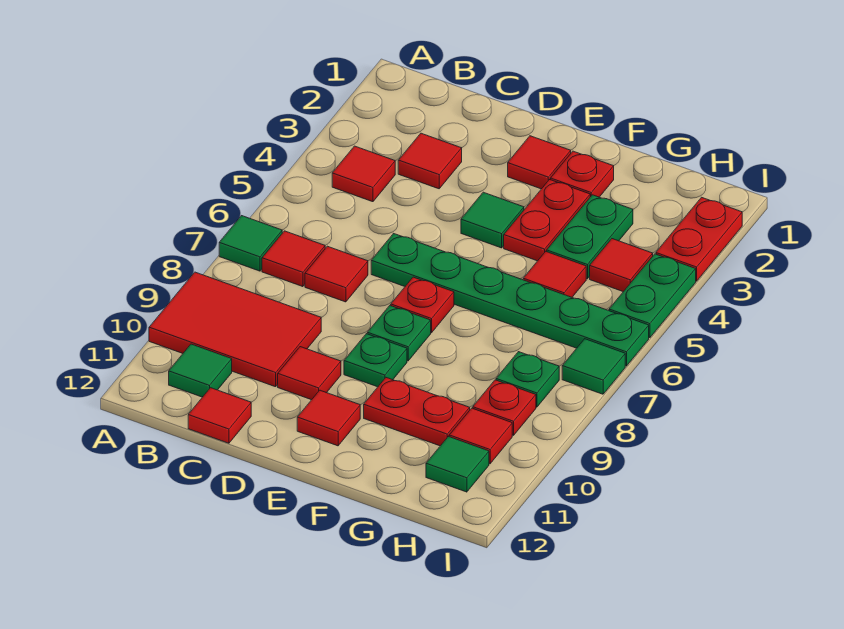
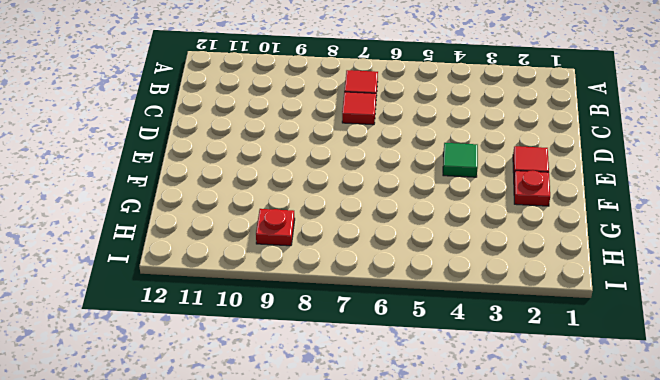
none -> green tile A7 level 1
none -> red tile A9:C10 level 1
none -> red tile B4 level 1

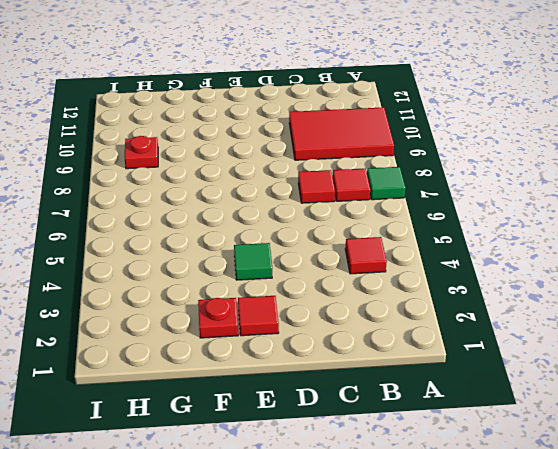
none -> green tile B11 level 1
none -> red tile C3 level 1
none -> red tile C12 level 1

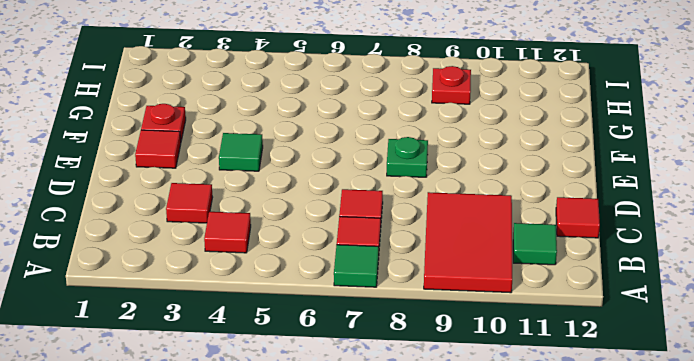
none -> green plate D6:I6 level 1
none -> red tile D10 level 1
none -> red plate E7 level 1

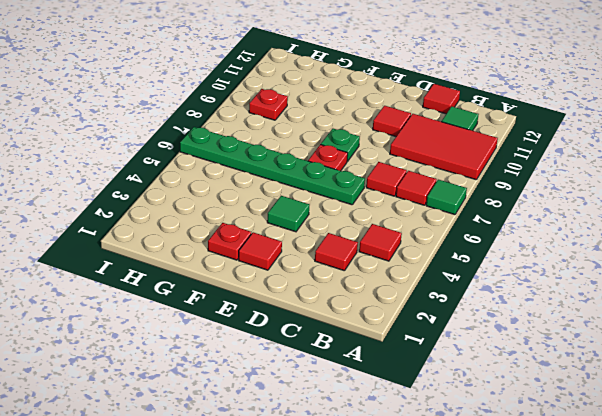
none -> green plate E9 level 1
none -> red tile E11 level 1
none -> red plate F3:F4 level 1

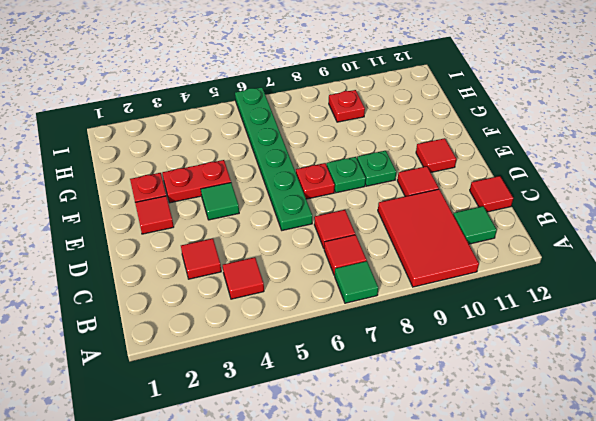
none -> red plate F10:G10 level 1
none -> green plate G3:G4 level 1
none -> red tile G5 level 1

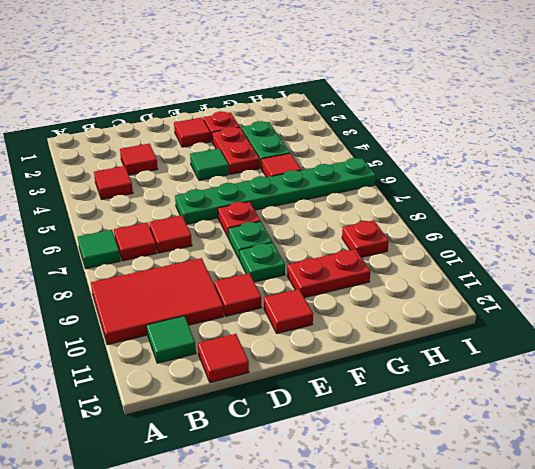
none -> red tile H4 level 1
none -> green plate H8 level 1
none -> red tile H10 level 1

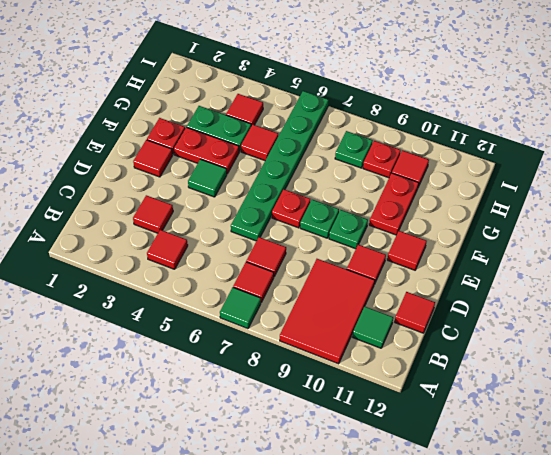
none -> green tile H11 level 1
none -> red plate I2:I3 level 1
none -> green plate I4:I5 level 1

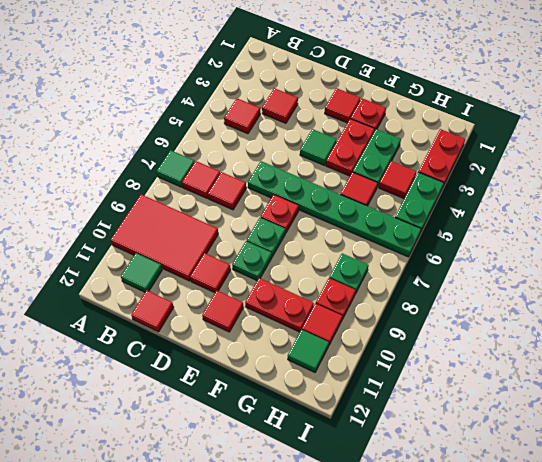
none -> green tile I7 level 1

